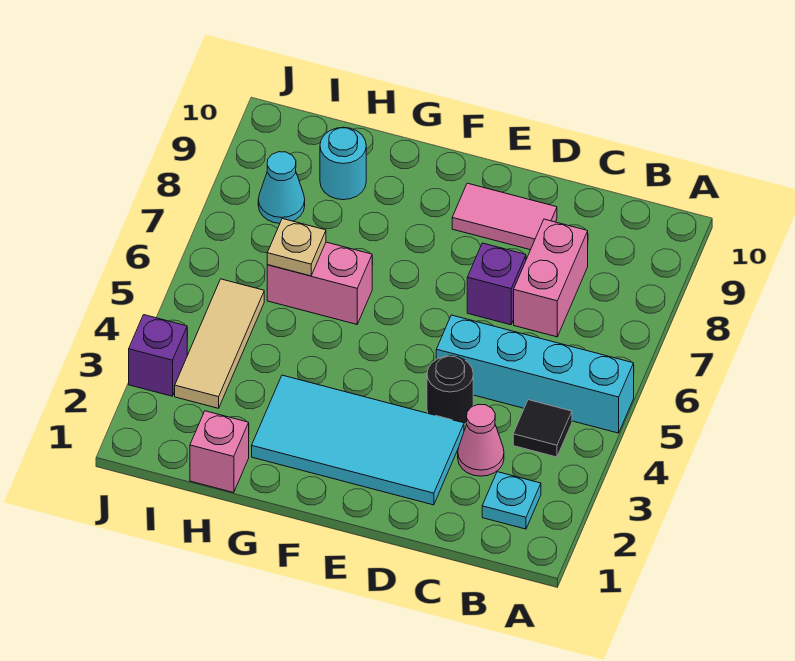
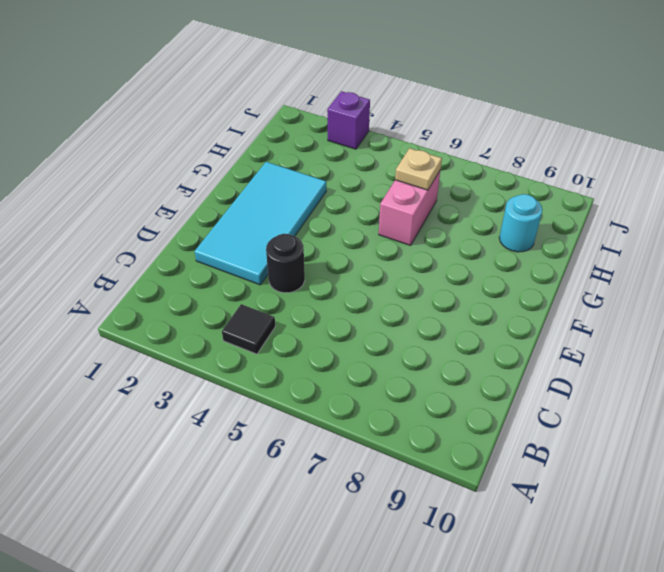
none -> cyan brick A5:D5 level 1
none -> cyan plate B2 level 1
none -> pink cone C3 level 1

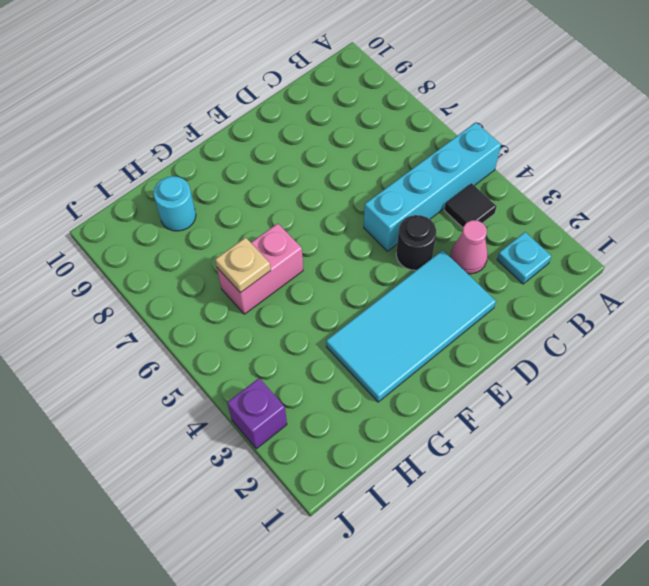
none -> pink brick C7:C8 level 1
none -> purple brick D7 level 1
none -> pink tile D9:E9 level 1

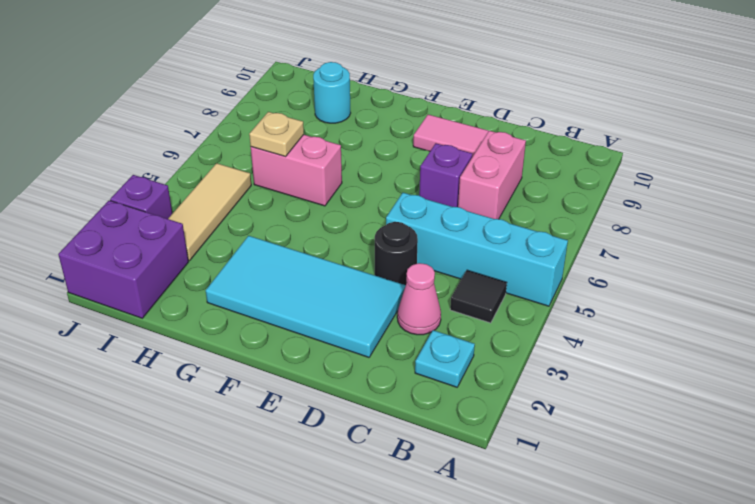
purple brick I1:J2 level 1 -> none
none -> pink brick H1 level 1
none -> cyan cone I8 level 1

